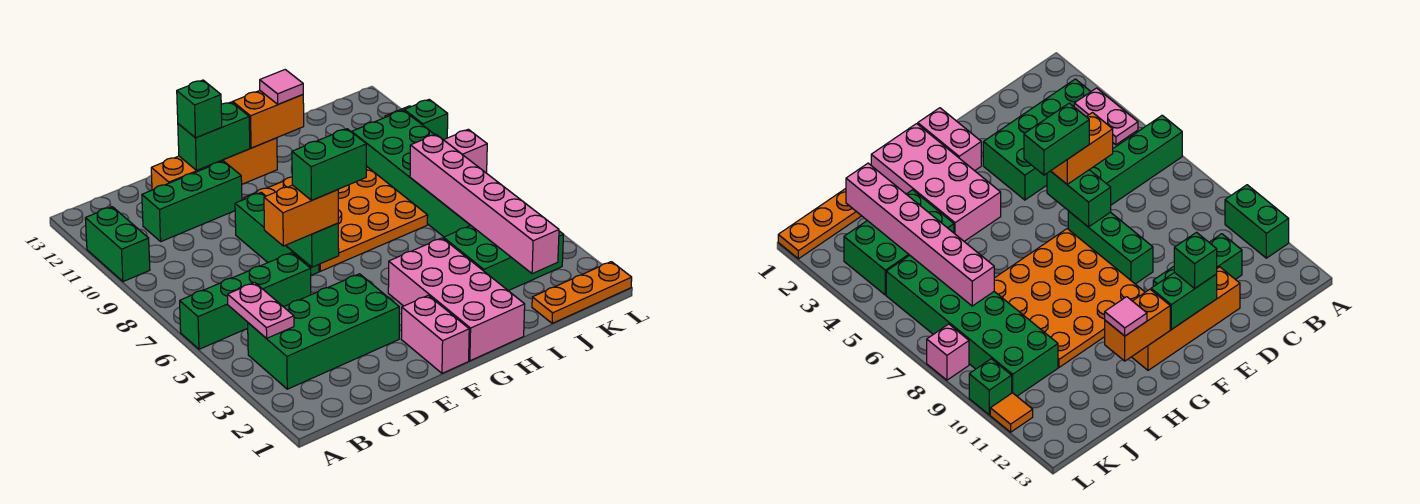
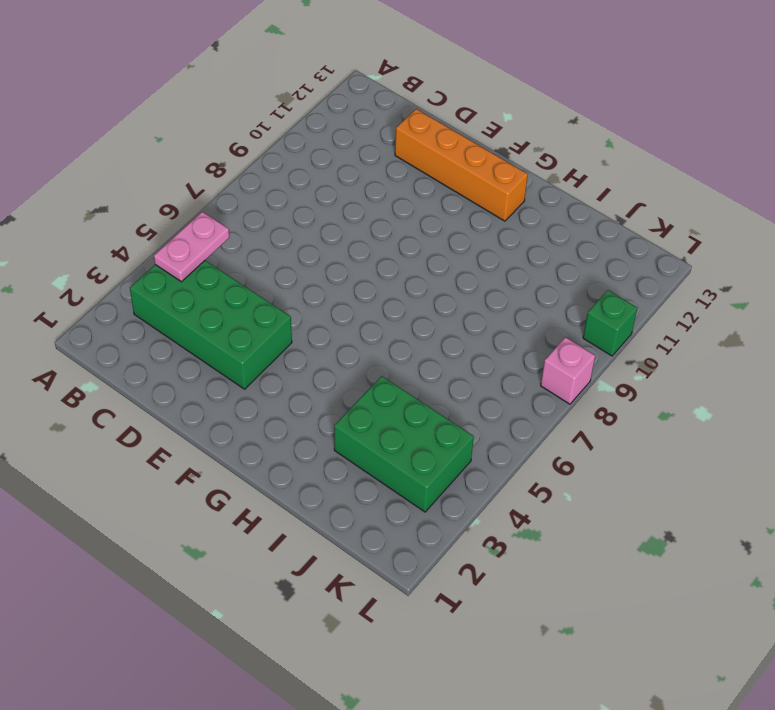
none -> green brick A6:D6 level 1
none -> green brick A10:A11 level 1
none -> green brick C11:E11 level 1

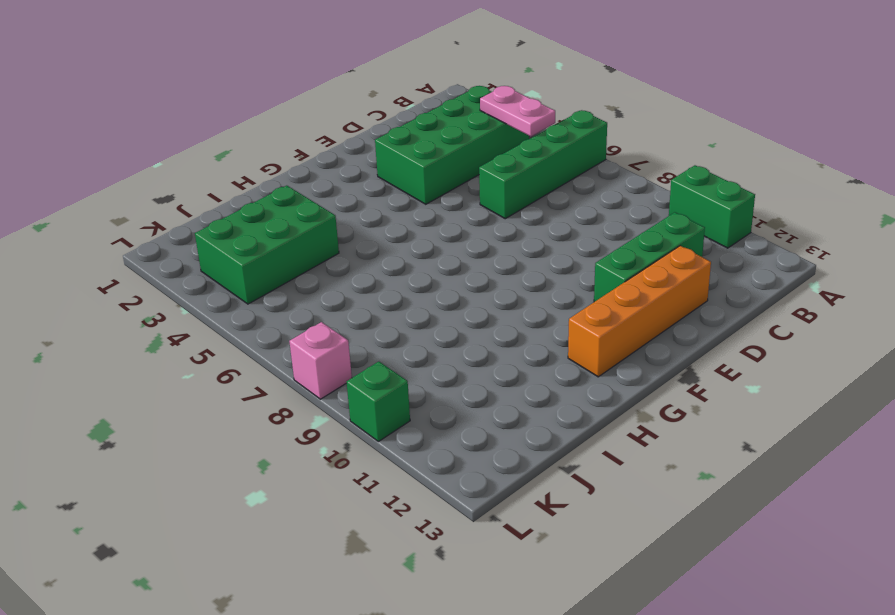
none -> green brick E7:E9 level 1
none -> pink brick F1:F2 level 1
none -> orange plate F7:I10 level 1

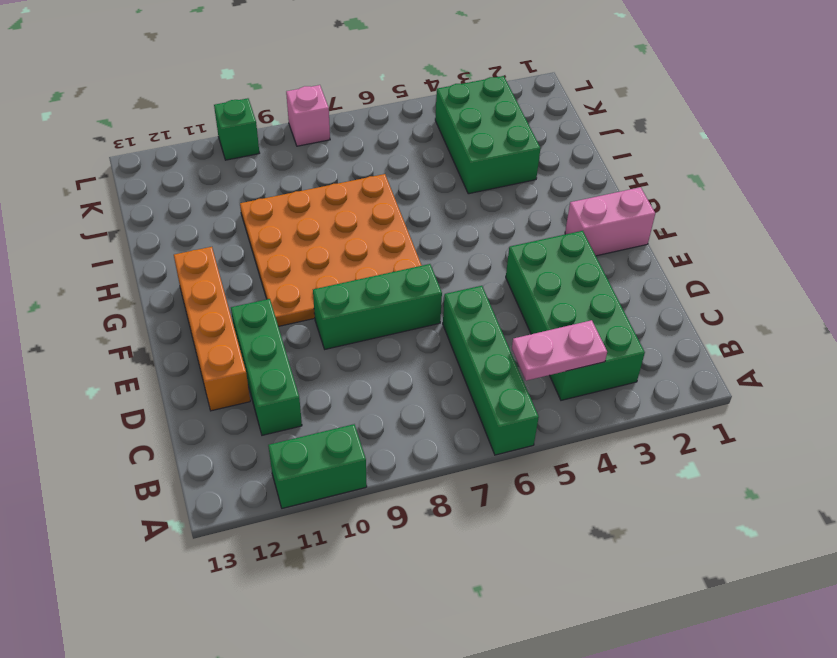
none -> pink brick G1:H4 level 1
none -> orange plate J1:L1 level 1
none -> green brick J5:K10 level 1

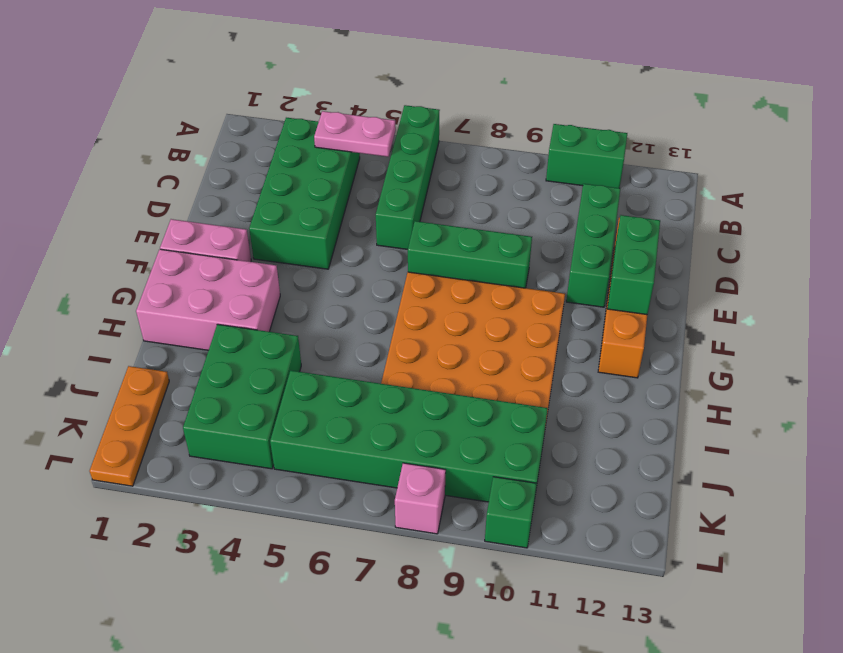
pink brick G1:H3 level 1 -> pink brick G1:H4 level 1
none -> orange tile L11 level 1
none -> green brick E6:E7 level 2
none -> orange brick G12:H12 level 2

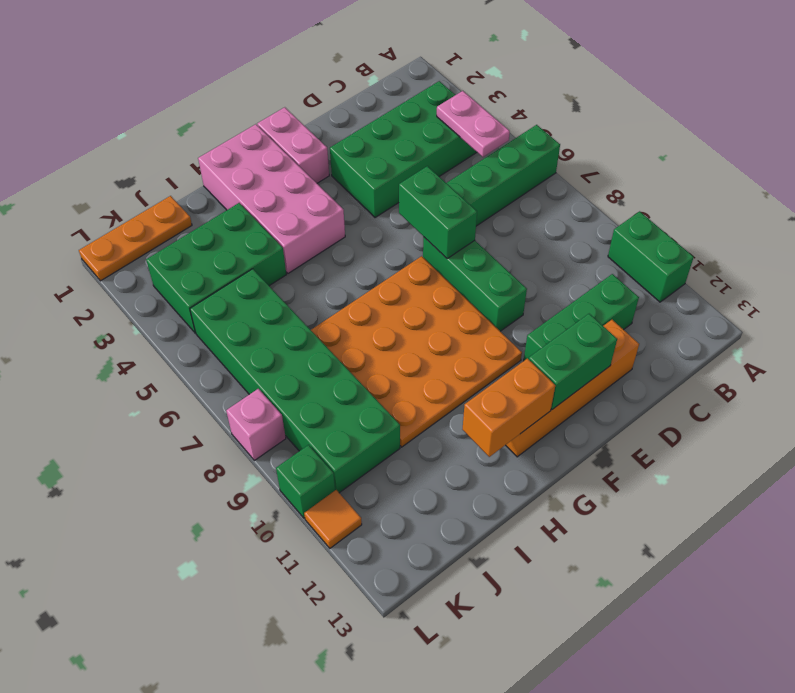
none -> pink brick J2:J7 level 2
none -> orange brick D6:E6 level 3
none -> green brick E12 level 3

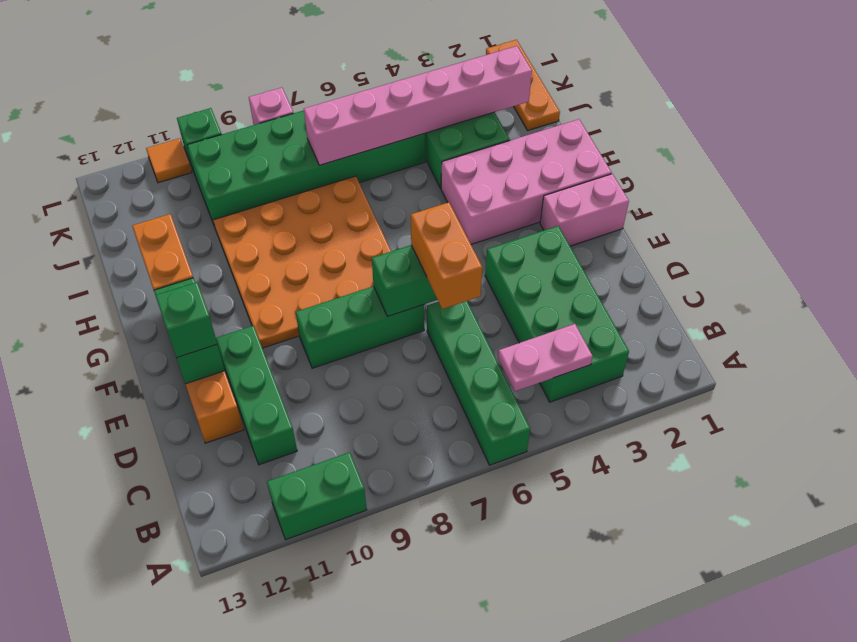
none -> pink tile H12 level 3
none -> green brick E6:F6 level 4

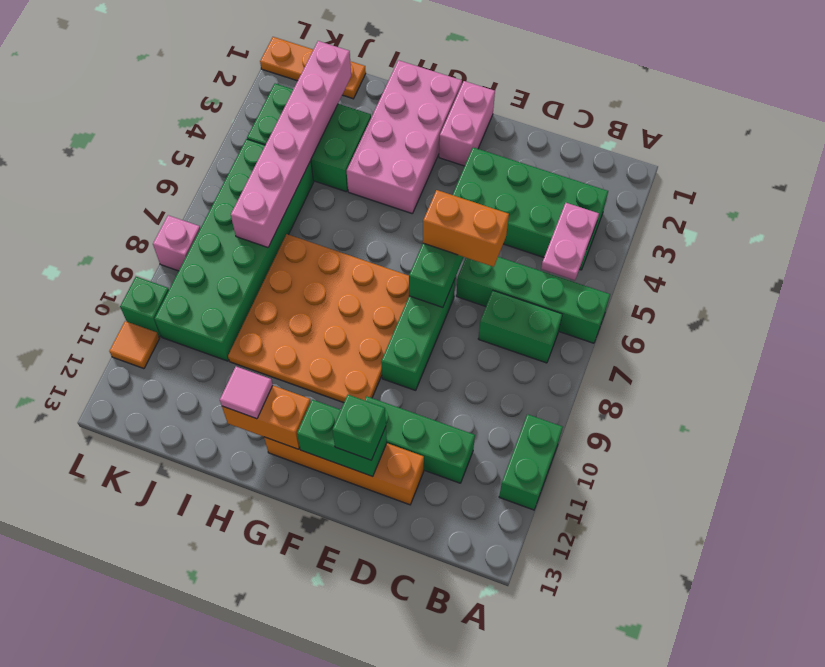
green brick B7:C7 level 1 -> green brick E6:F6 level 4

